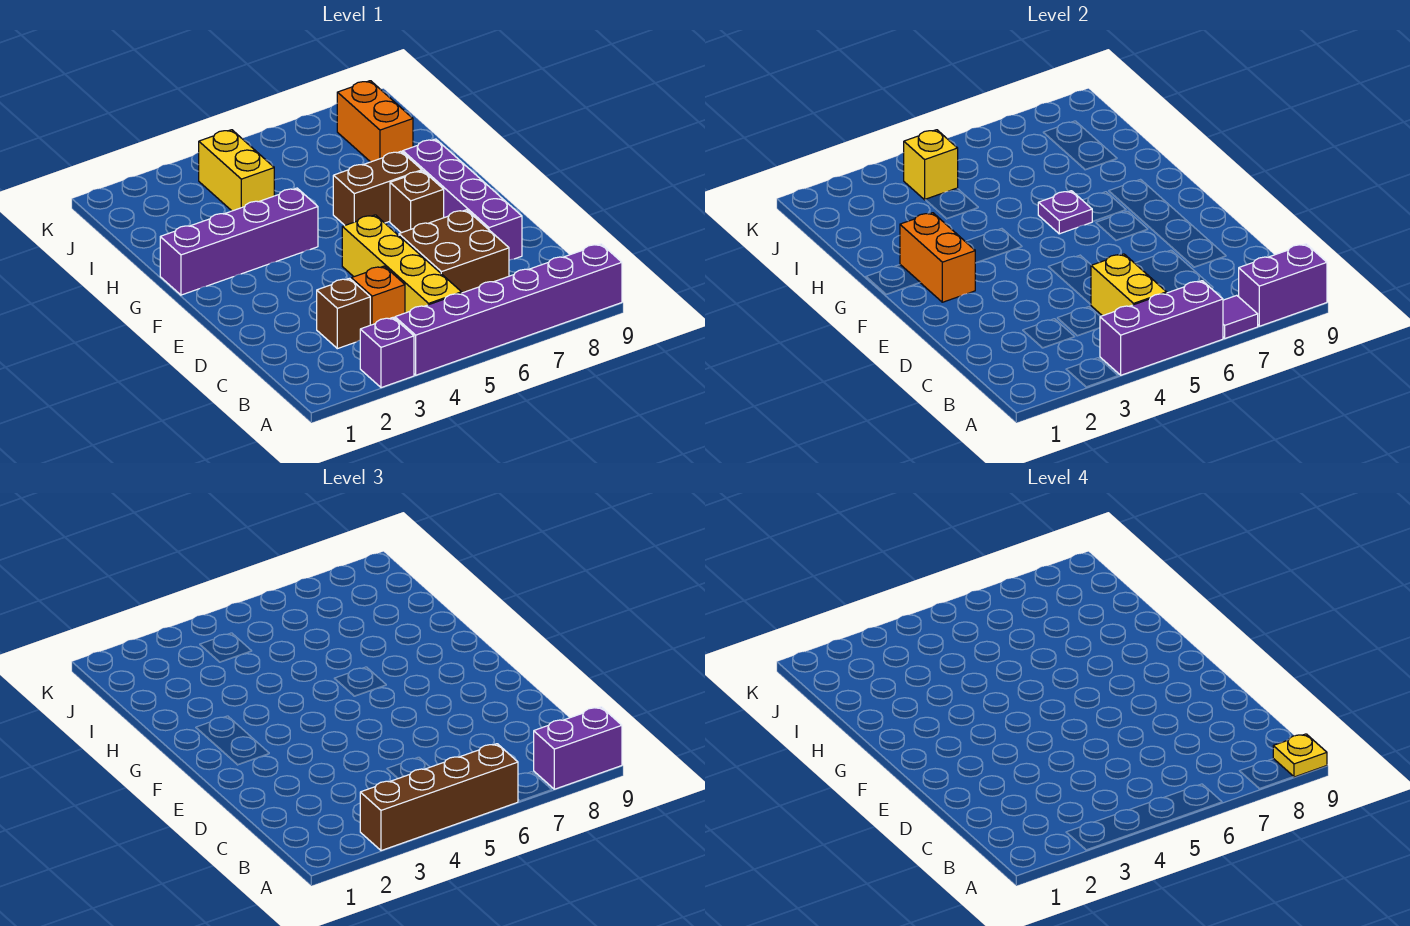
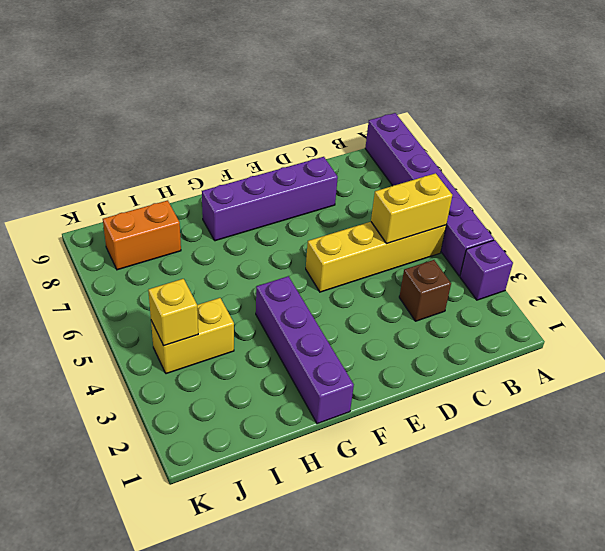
none -> orange brick C4 level 1
none -> brown brick C6:D7 level 1
none -> brown brick F7 level 1

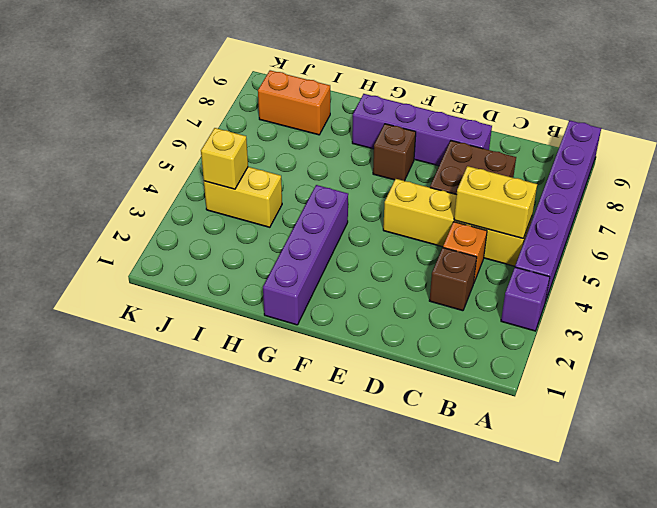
none -> brown brick G6:G7 level 1
none -> purple brick A4:A6 level 2
none -> purple tile A7 level 2

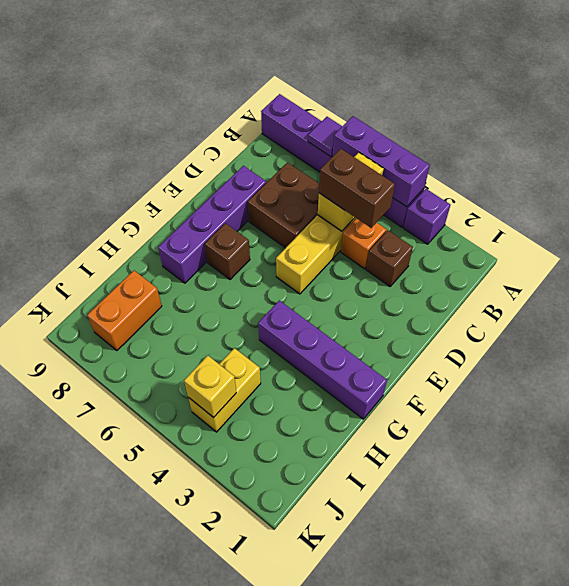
brown brick C4:C5 level 3 -> brown brick G6:G7 level 1
none -> purple brick A8:A9 level 2
none -> orange brick F2:G2 level 2
none -> purple plate G6 level 2

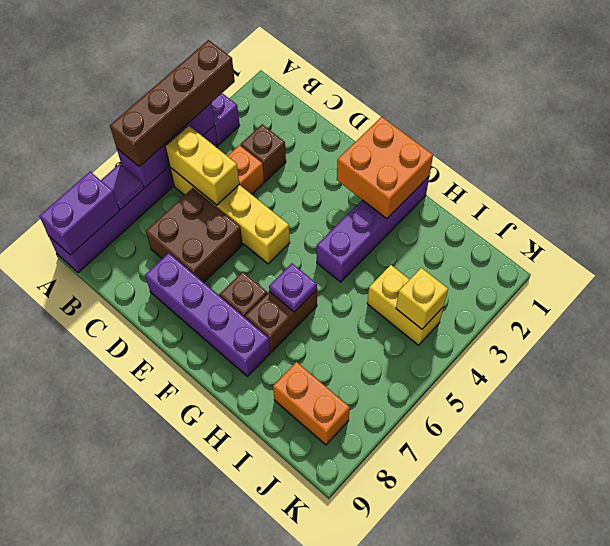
orange brick F1:G2 level 2 -> orange brick F2:G2 level 2
none -> purple brick A8:A9 level 3
none -> yellow plate A9 level 4

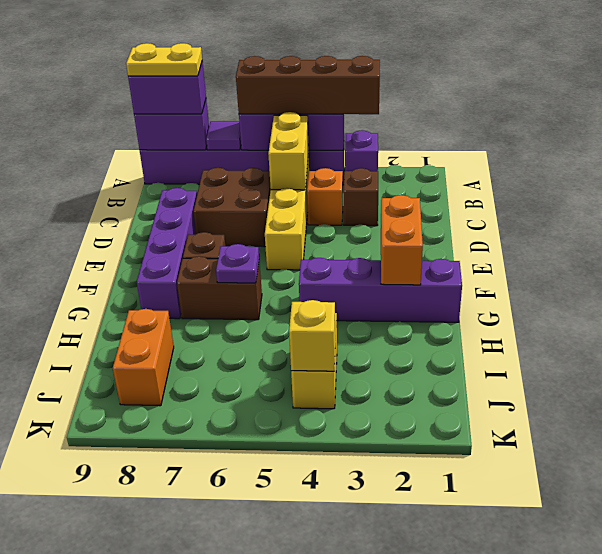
yellow plate A8:A9 level 4 -> yellow plate A9 level 4

